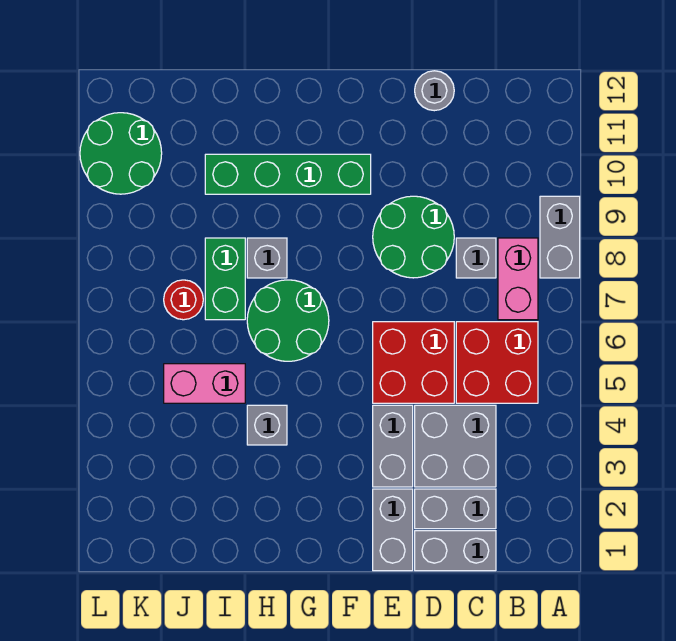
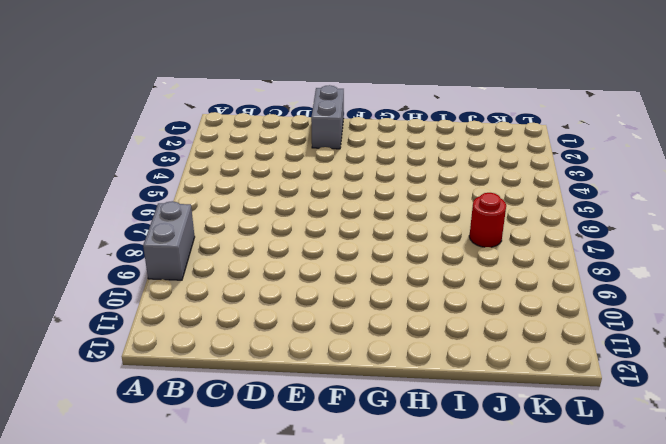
none -> red brick B5:C6 level 1
none -> pink brick B7:B8 level 1
none -> grey brick C1:D1 level 1

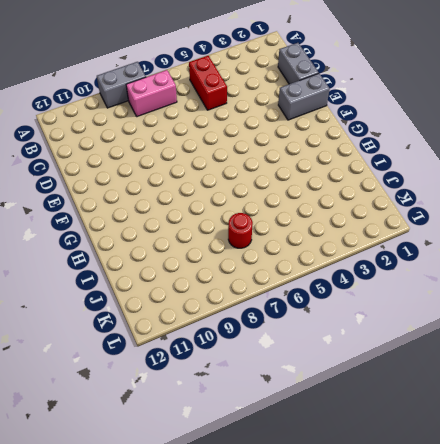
red brick B5:C5 level 1 -> red brick B5:C6 level 1
none -> grey brick C2:D2 level 1
none -> grey brick C3:D4 level 1
none -> grey brick C8 level 1

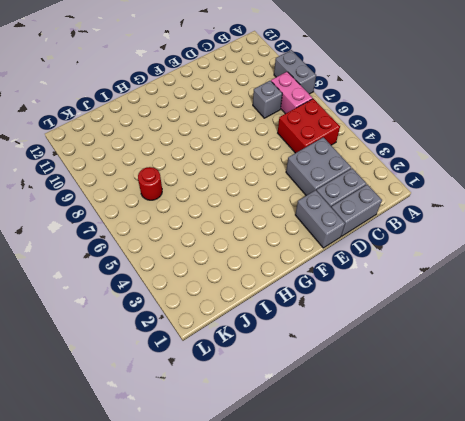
none -> red brick D5:E6 level 1
none -> green round brick D8:E9 level 1
none -> grey round brick D12 level 1

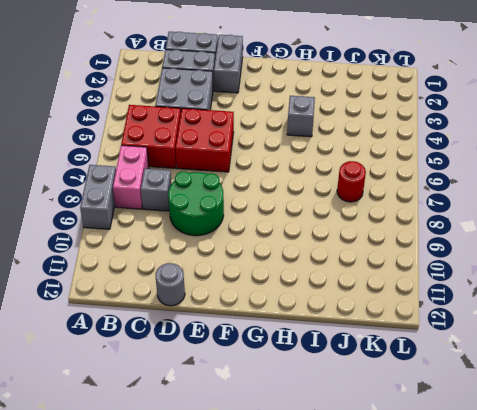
none -> grey brick E3:E4 level 1
none -> green brick F10:I10 level 1
none -> green round brick G6:H7 level 1

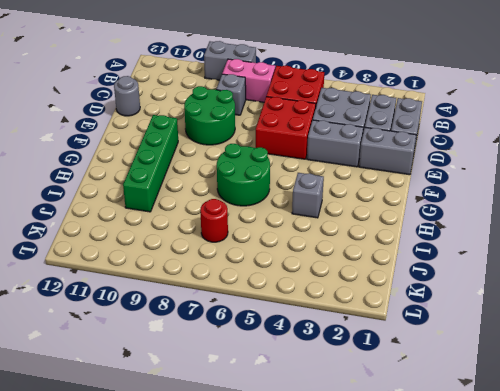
none -> grey brick H8 level 1
none -> pink brick I5:J5 level 1
none -> green brick I7:I8 level 1

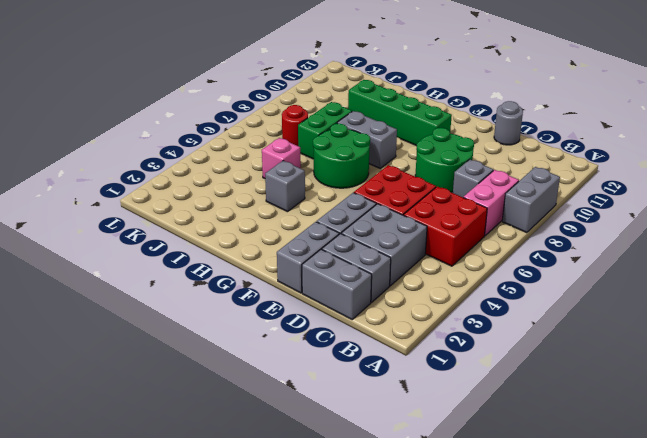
grey brick G8:H8 level 1 -> grey brick H8 level 1
pink brick I5 level 1 -> pink brick I5:J5 level 1
none -> green round brick K10:L11 level 1

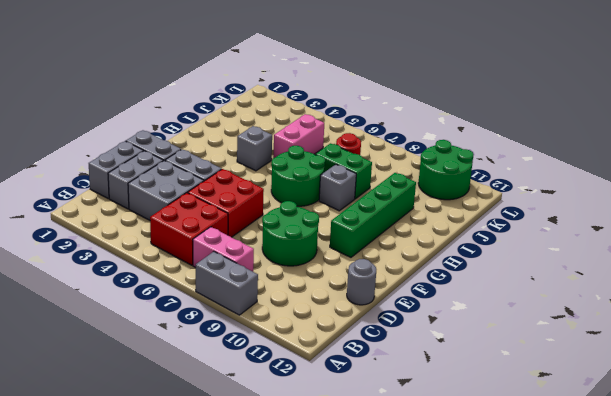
none -> grey brick C8 level 1

